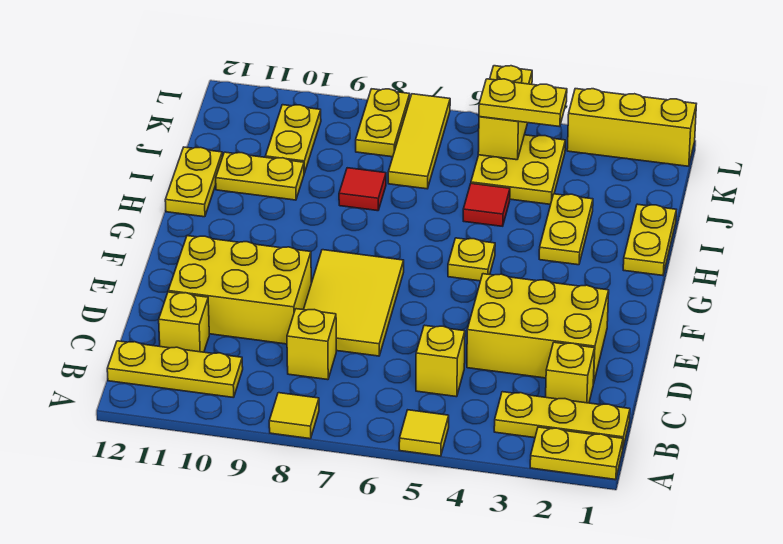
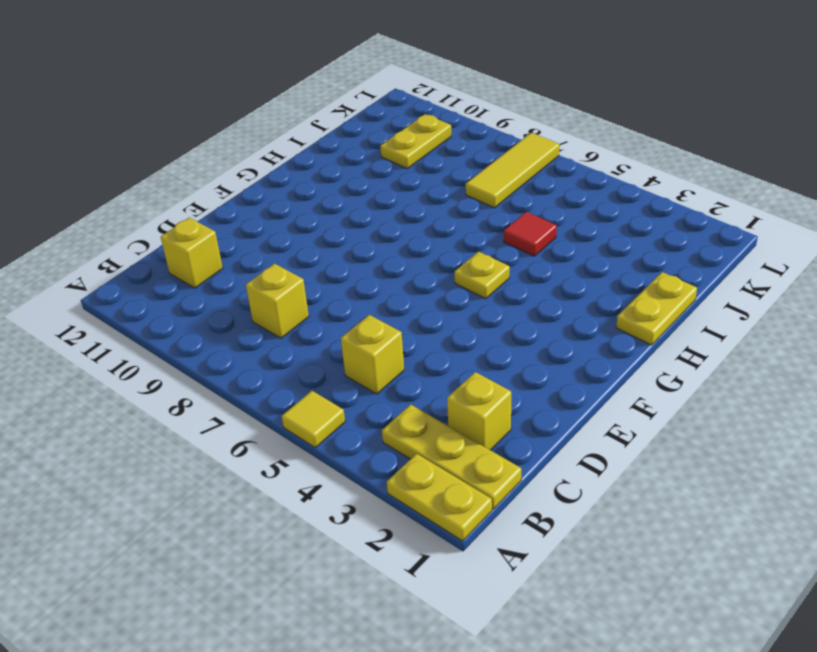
none -> yellow tile A8 level 1
none -> yellow plate B10:B12 level 1
none -> yellow brick D2:E4 level 1

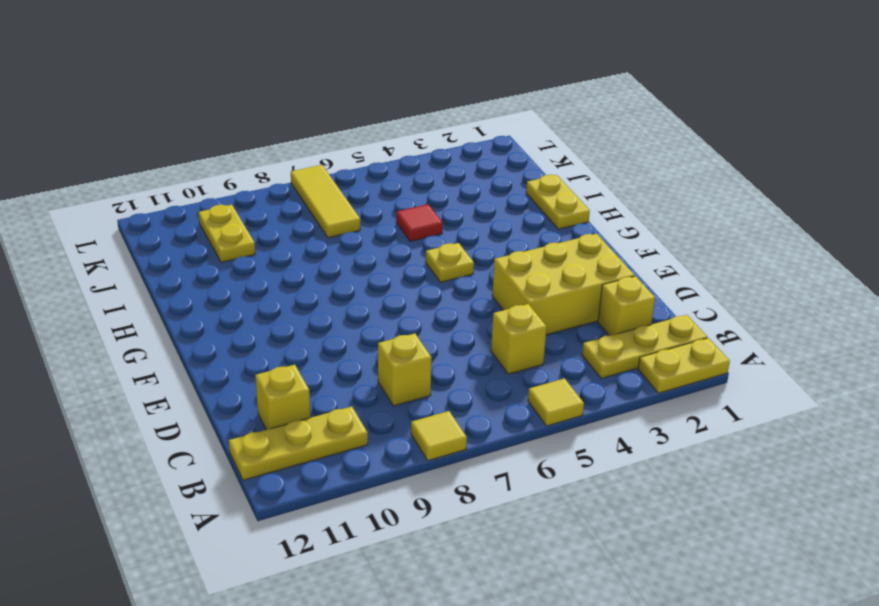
none -> yellow tile D7:F8 level 1
none -> yellow brick D9:E11 level 1
none -> yellow plate H3:I3 level 1

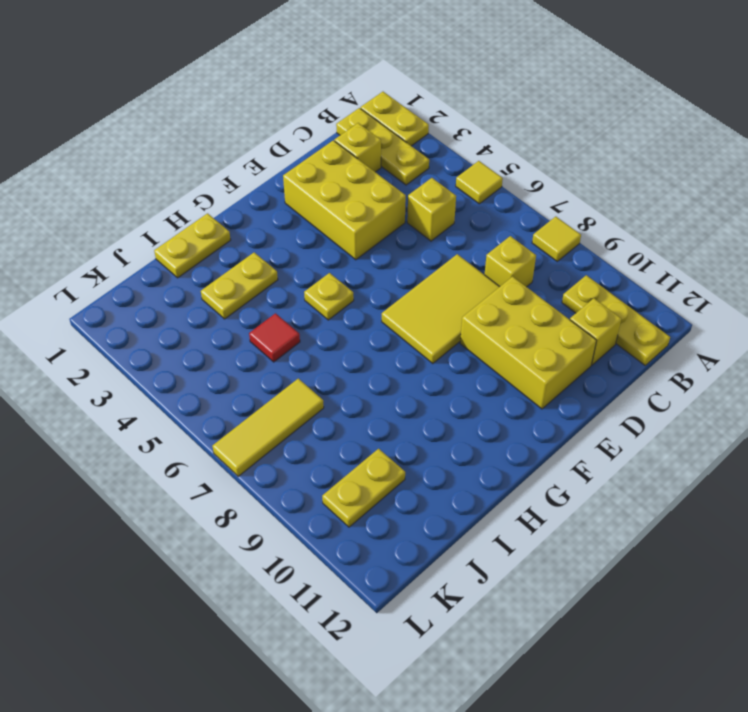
none -> yellow plate H12:I12 level 1
none -> red tile I8 level 1
none -> yellow plate I10:I11 level 1

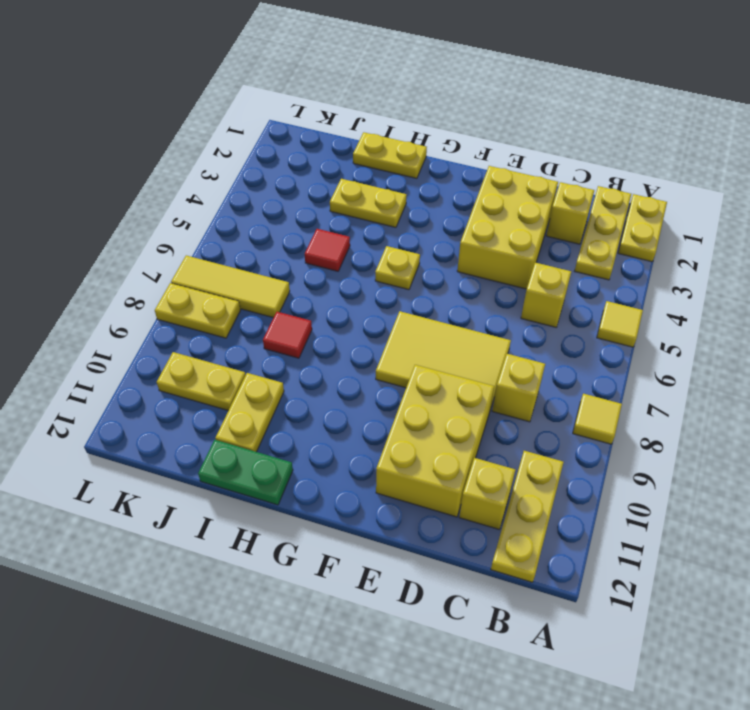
green plate H12:I12 level 1 -> yellow plate H12:I12 level 1
none -> yellow plate J4:K5 level 1
none -> yellow brick L1:L3 level 1
none -> yellow brick K5:L5 level 2

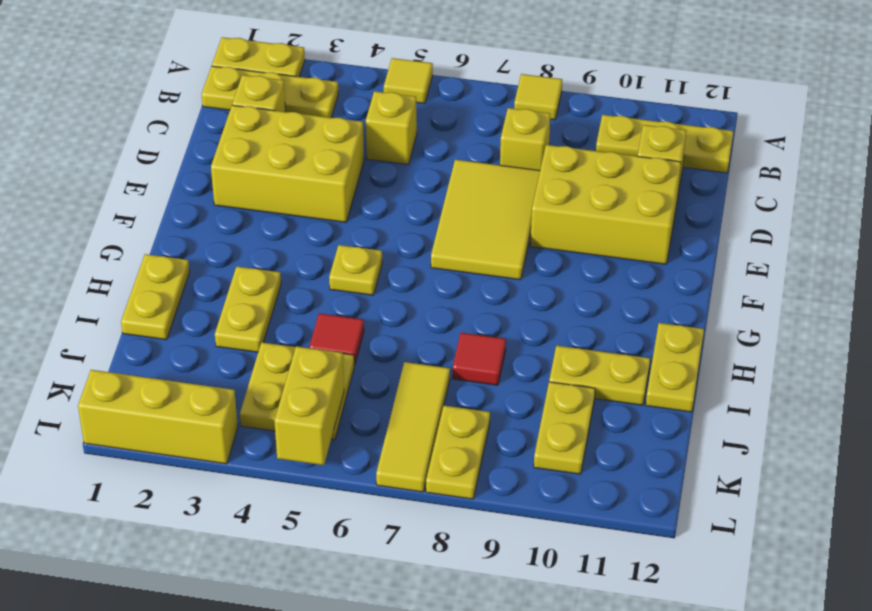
none -> yellow plate K4:K5 level 3

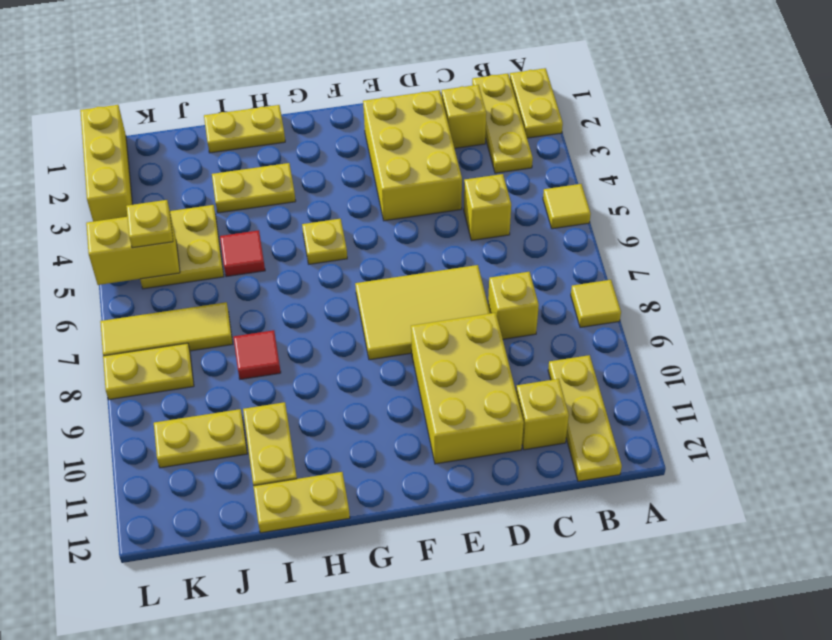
yellow plate K5 level 3 -> yellow plate K4:K5 level 3

